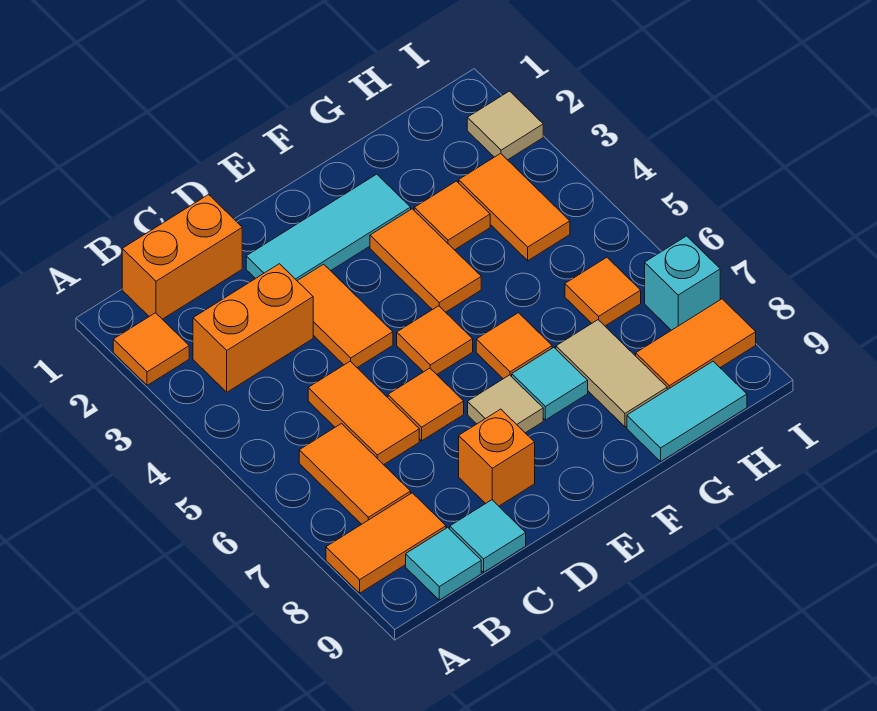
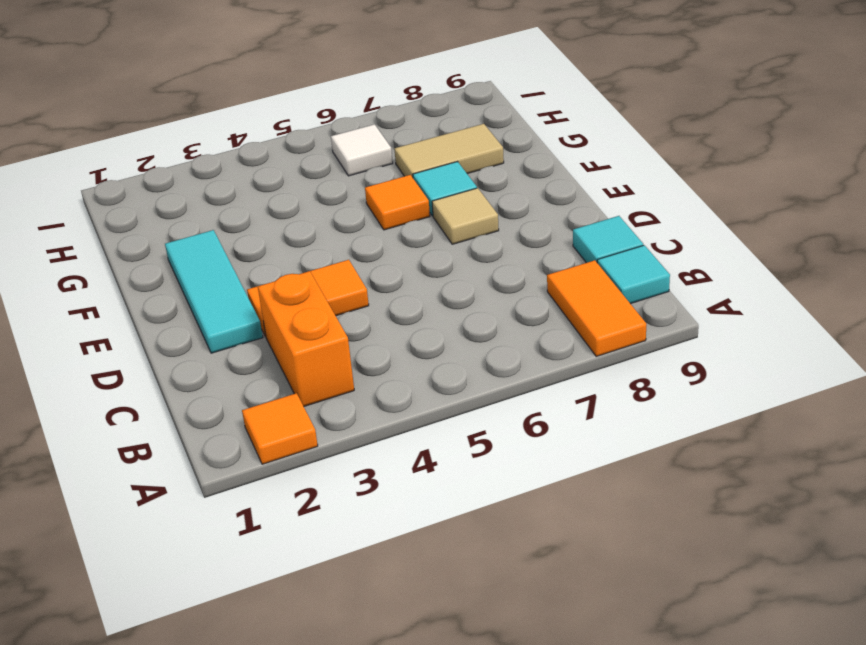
white tile H6 level 1 -> orange tile H6 level 1
none -> orange brick B1:C1 level 1
none -> orange tile B6:B7 level 1
none -> orange tile C5:C6 level 1

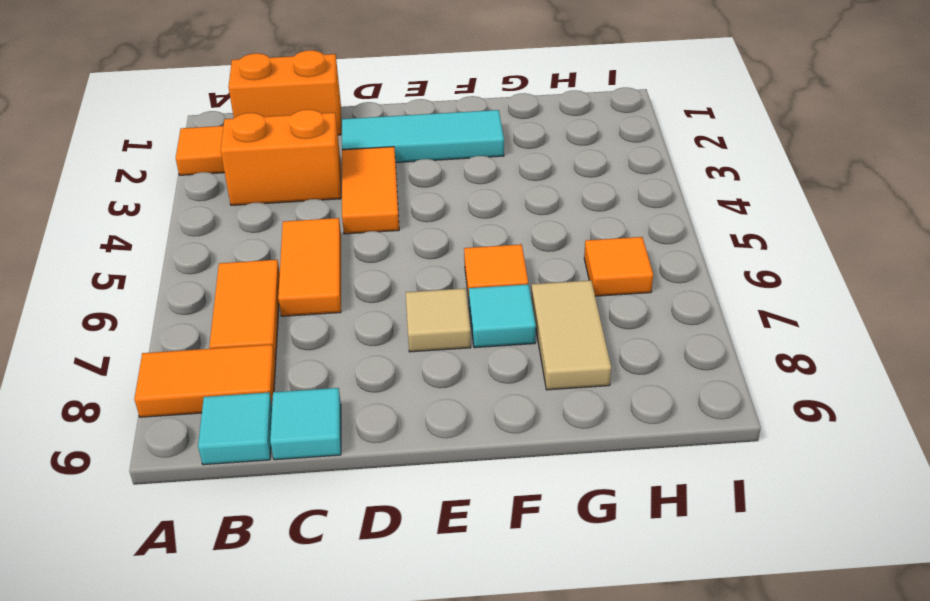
none -> orange tile D6 level 1
none -> orange brick D8 level 1
none -> orange tile E5 level 1

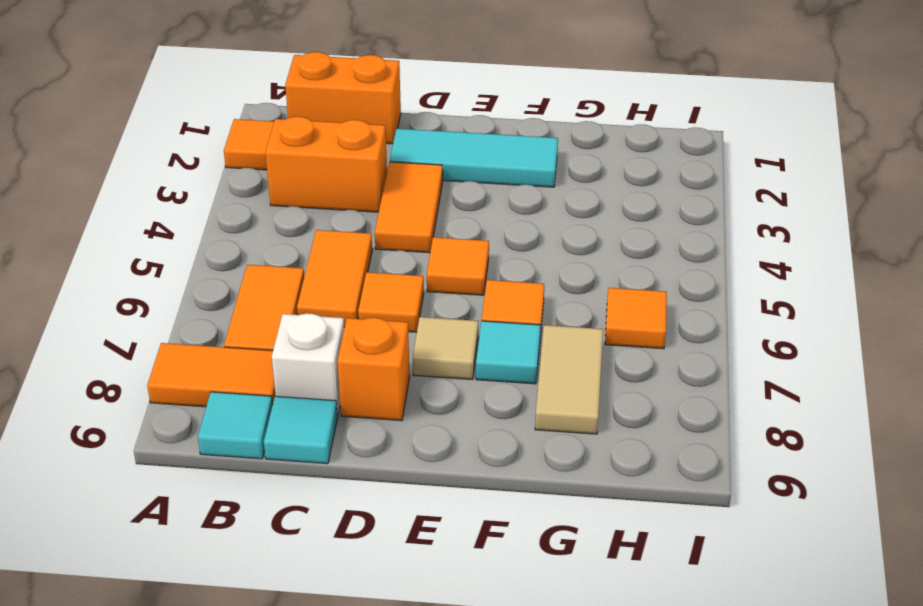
white brick C8 level 1 -> none
none -> orange tile F3:F4 level 1
none -> orange tile G3 level 1
none -> cyan tile G9:H9 level 1

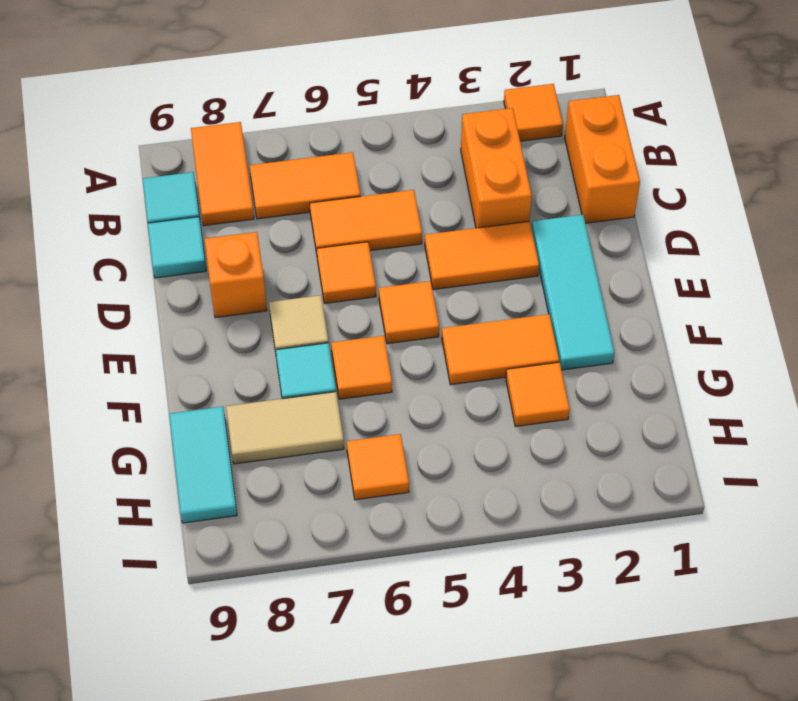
none -> orange tile H3:H4 level 1
none -> orange tile H8:I8 level 1
none -> tan tile I2 level 1

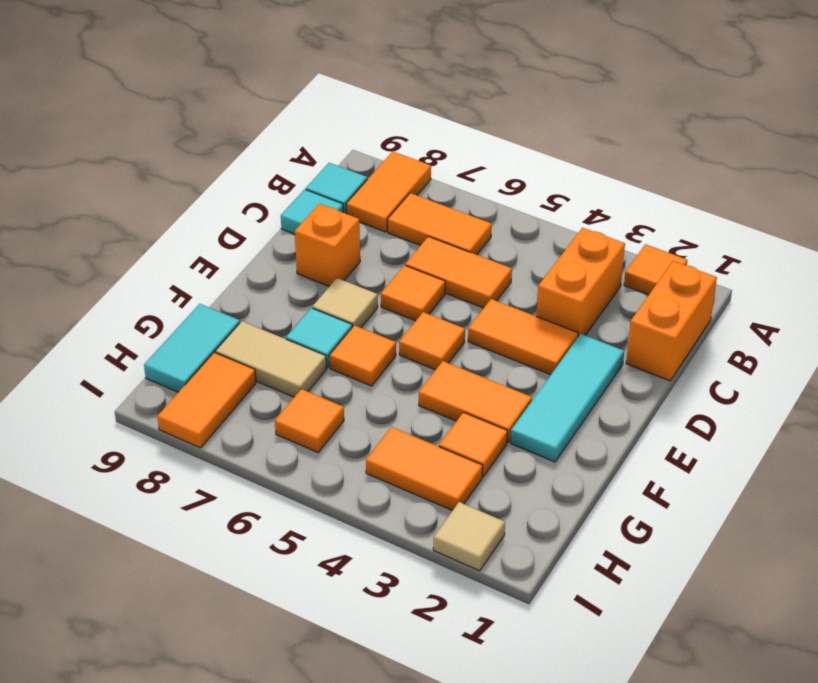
none -> cyan brick I7 level 1

